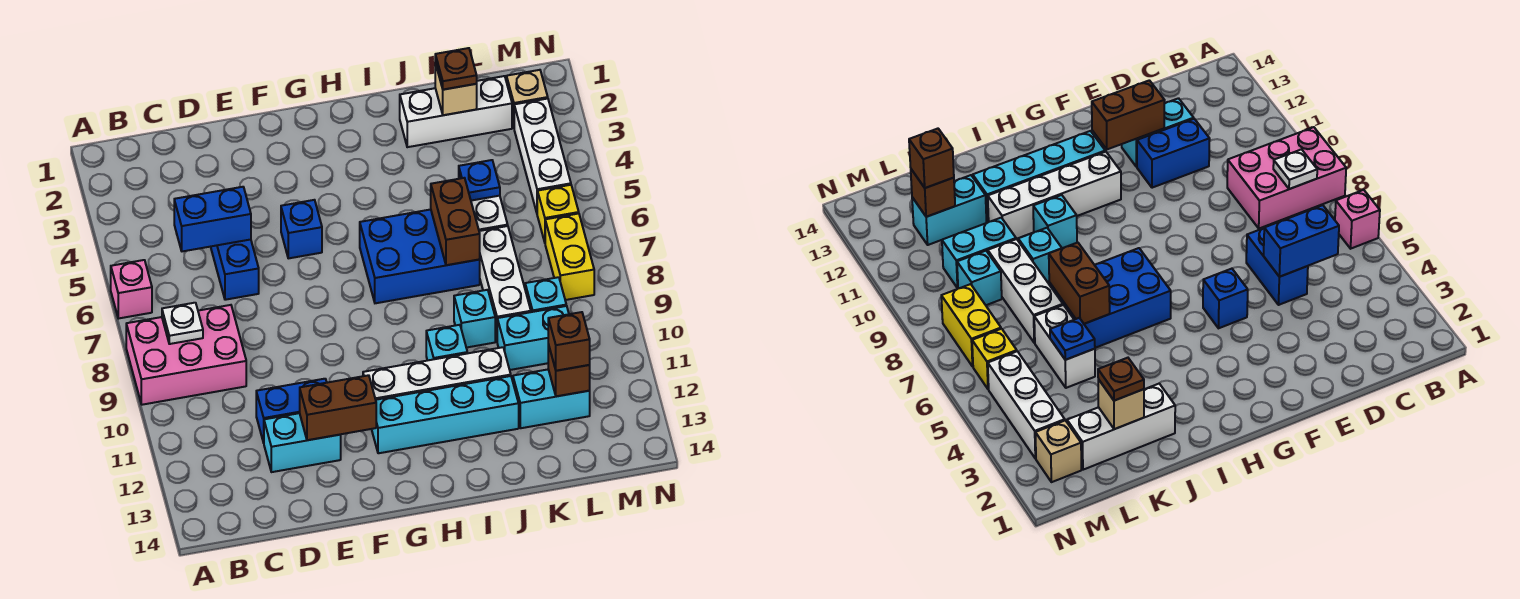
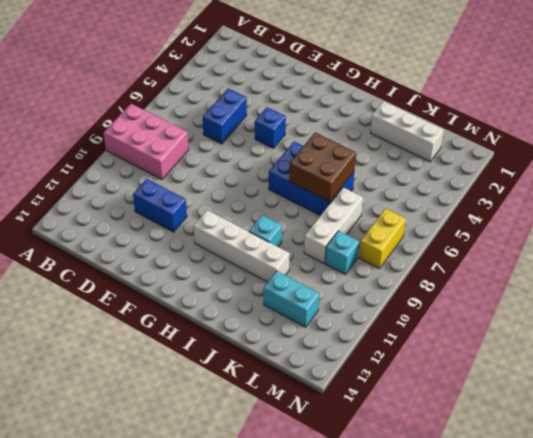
brown brick I6:J7 level 2 -> brown brick J6:J7 level 2
none -> pink brick A6 level 1
none -> cyan brick D12:E12 level 1
none -> cyan brick G12:J12 level 1
none -> cyan brick J9 level 1

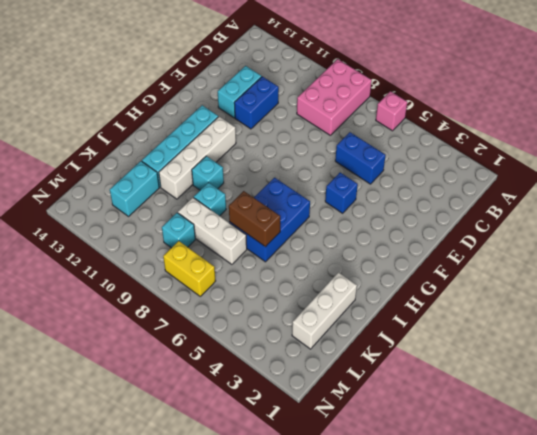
none -> white brick K5:K6 level 1
none -> cyan brick K10:L10 level 1
none -> tan brick M2 level 1
none -> white brick M3:M5 level 1

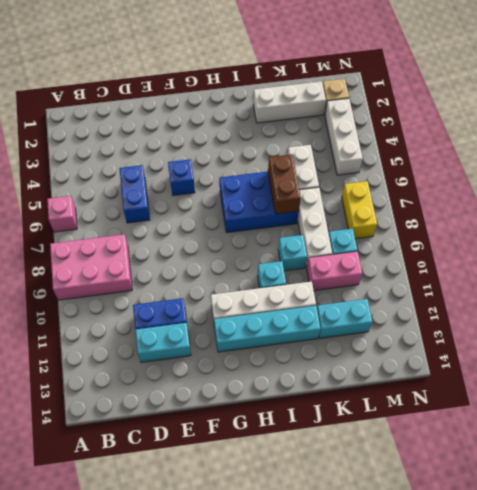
pink brick K10:L10 level 1 -> cyan brick K10:L10 level 1
none -> yellow brick M6 level 1
none -> white plate B8 level 2
none -> blue brick C5:D5 level 2
none -> brown brick E12:F12 level 2

